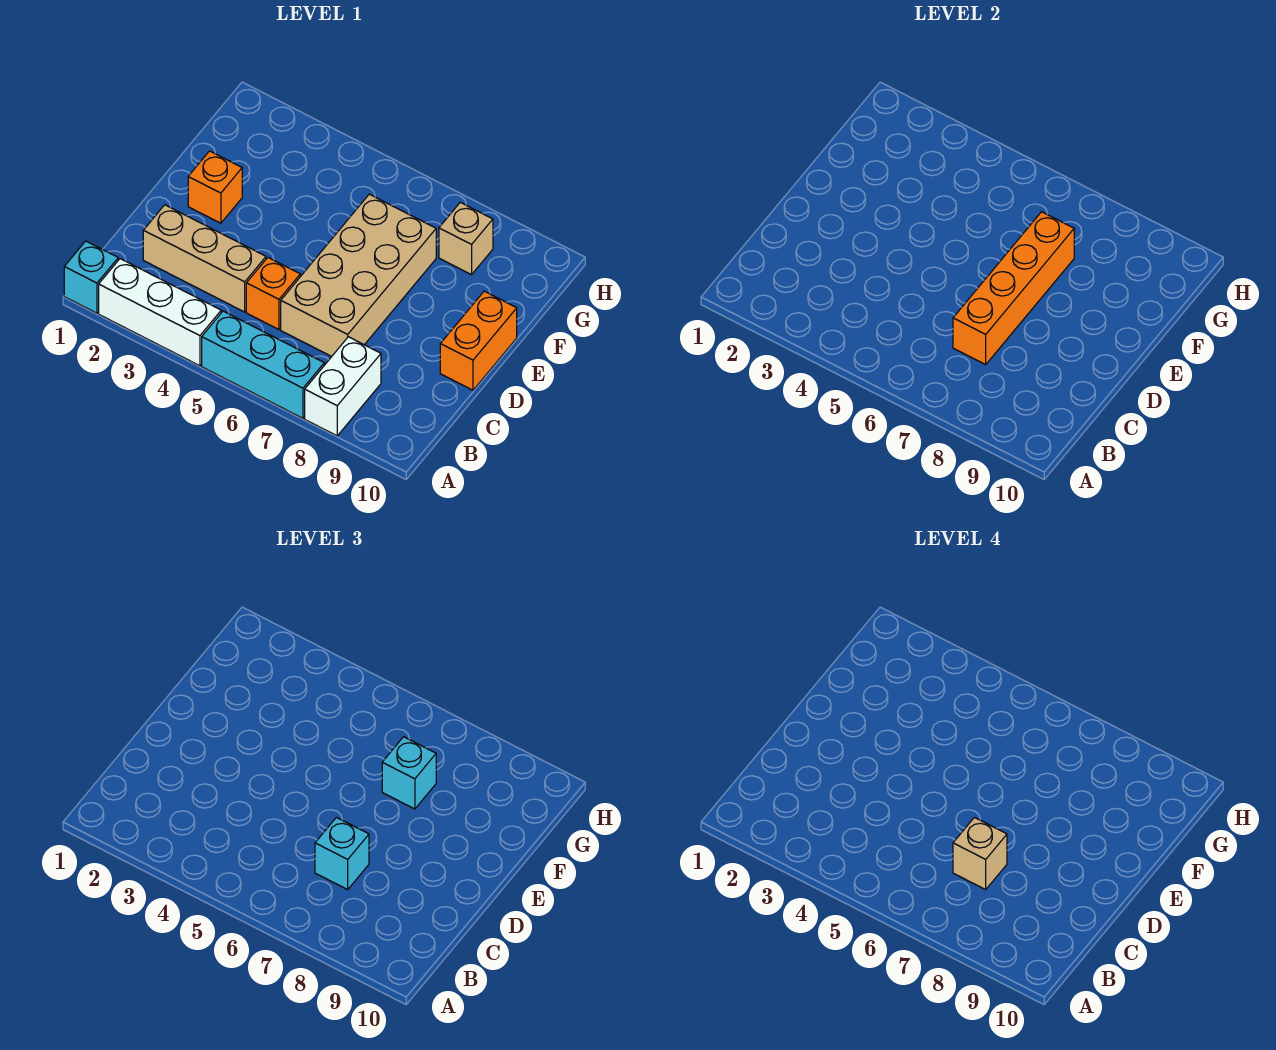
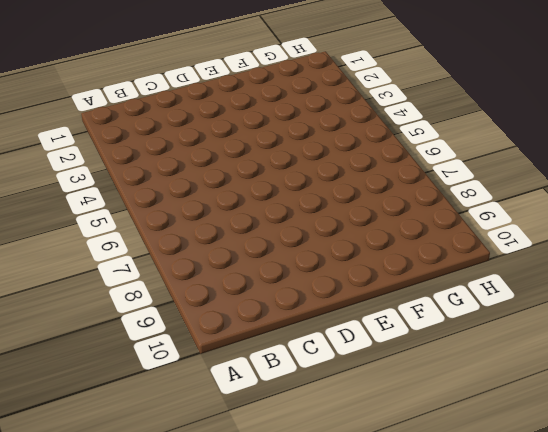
none -> cyan brick A1 level 1
none -> white brick A2:A4 level 1
none -> cyan brick A5:A7 level 1

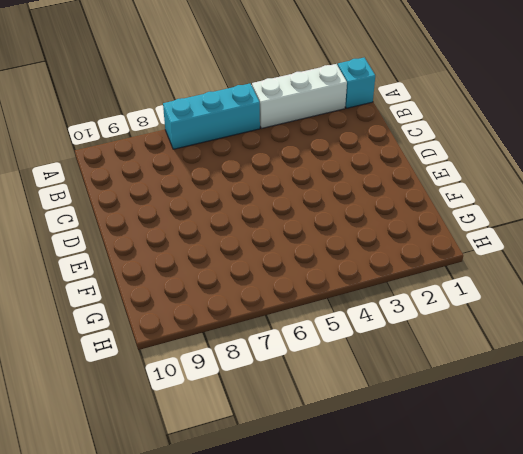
none -> white brick A8:B8 level 1
none -> tan brick C2:C4 level 1
none -> orange brick C5 level 1

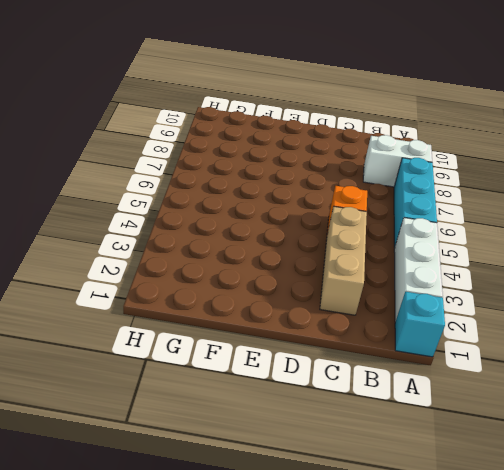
none -> tan brick C6:F7 level 1
none -> orange brick D10:E10 level 1
none -> orange brick E2 level 1

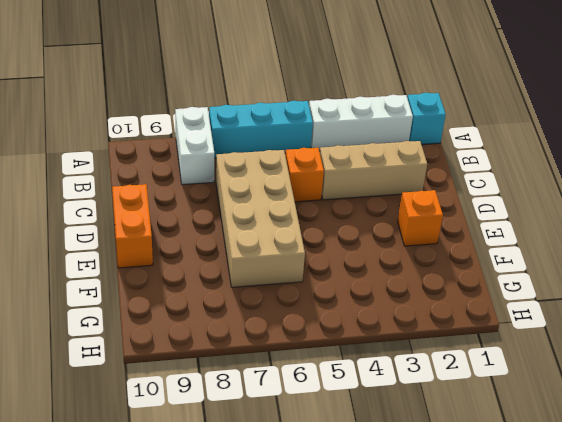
none -> tan brick G8 level 1
none -> orange brick C7:F7 level 2
none -> cyan brick C7 level 3

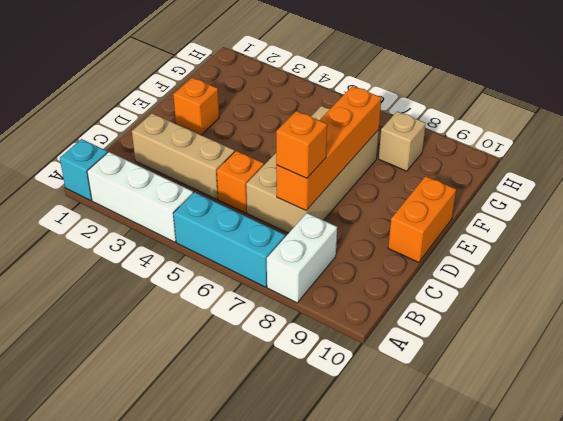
orange brick C7 level 3 -> cyan brick C7 level 3
none -> cyan brick F7 level 3
none -> tan brick C7 level 4

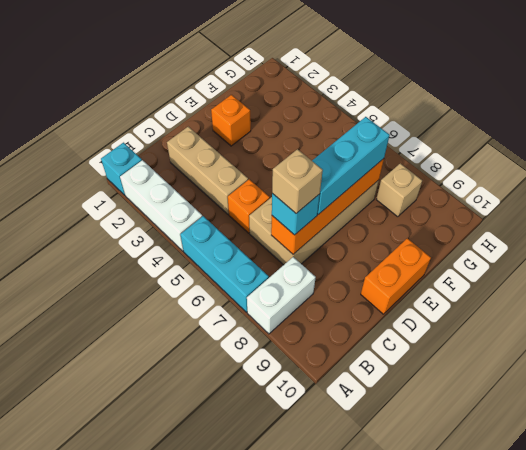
cyan brick D7:F7 level 3 -> cyan brick F7 level 3

